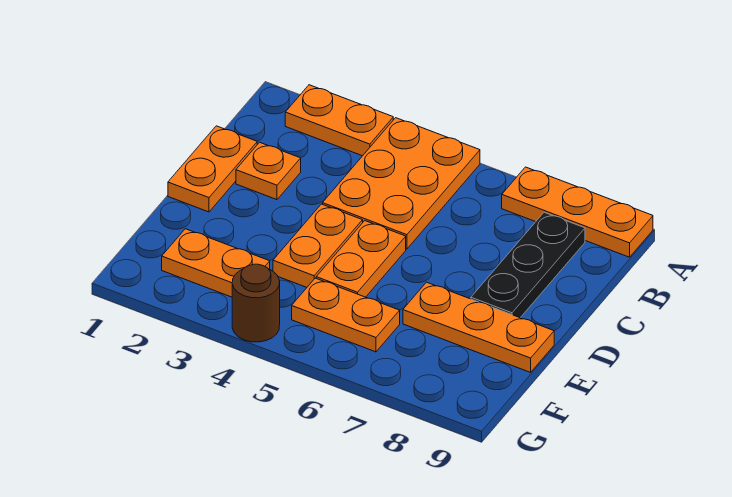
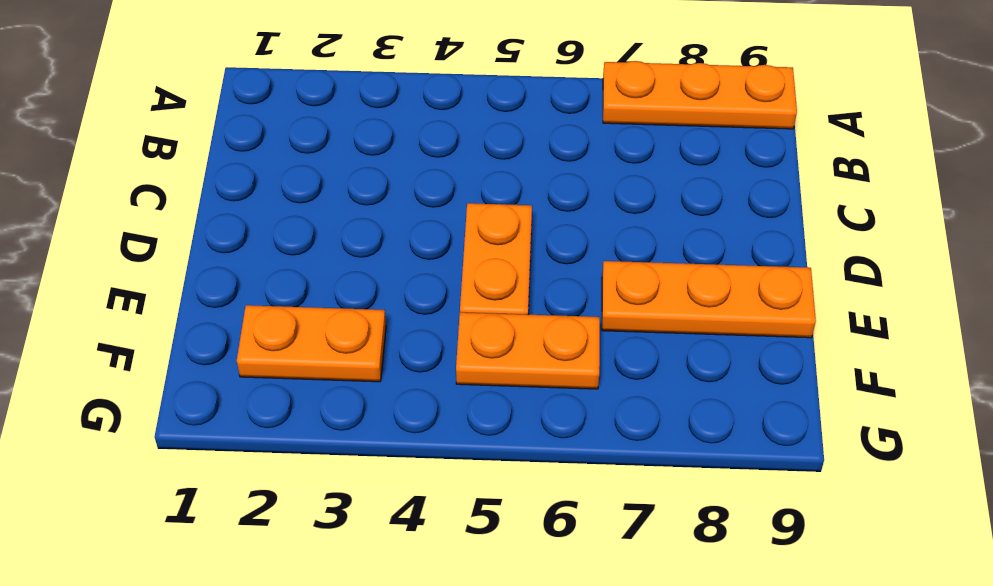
none -> orange plate A2:A3 level 1
none -> orange plate A4:C5 level 1
none -> black plate B8:D8 level 1

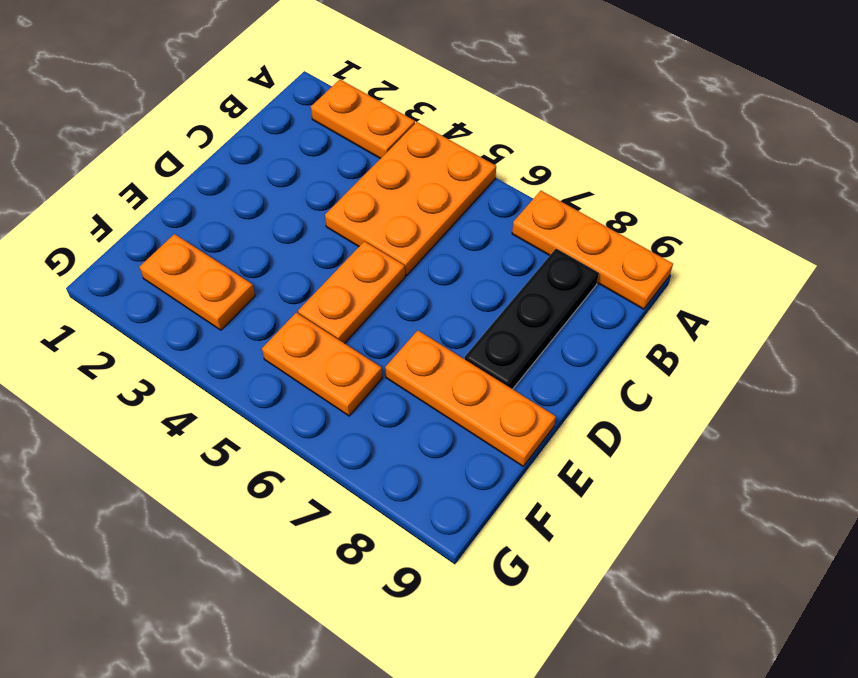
none -> orange plate C1:D1 level 1
none -> orange plate C2 level 1
none -> orange plate D4:E4 level 1

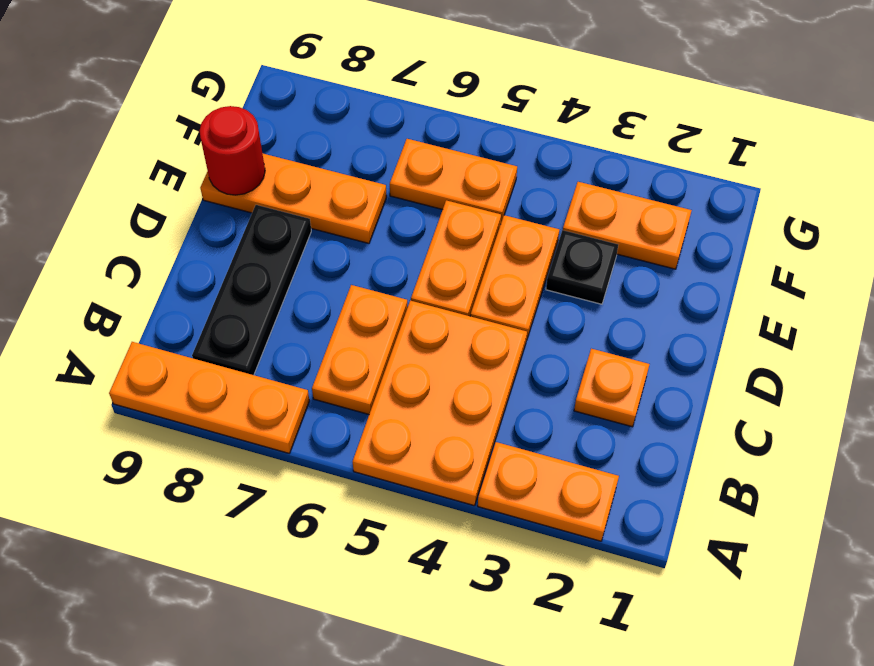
orange plate B6:C6 level 1 -> orange plate C1:D1 level 1
black plate E3 level 1 -> none
red round brick E9 level 2 -> none
none -> brown round brick G4 level 1

